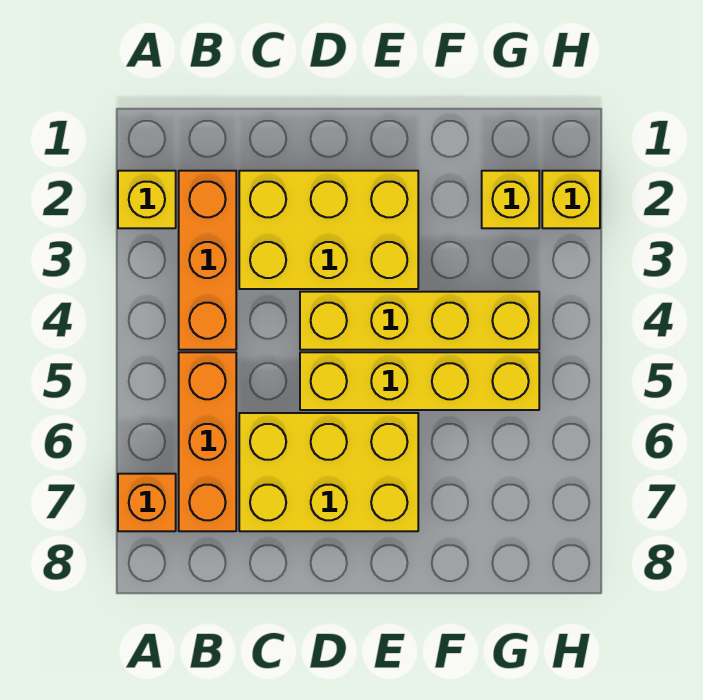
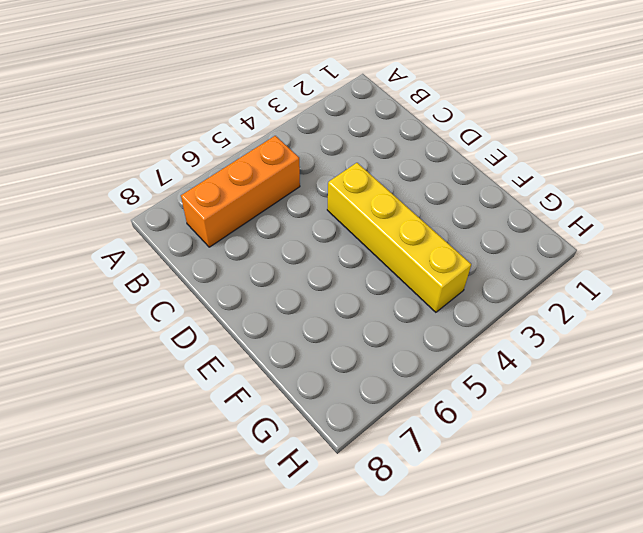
none -> yellow brick A2 level 1
none -> orange brick A7 level 1

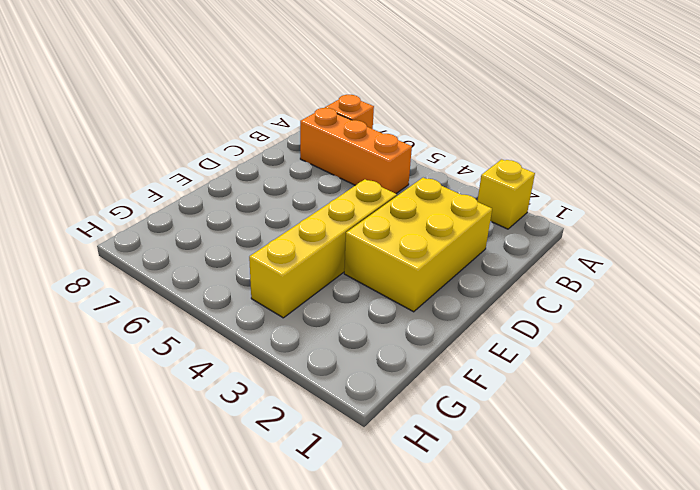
none -> orange brick B2:B4 level 1
none -> yellow brick C6:E7 level 1

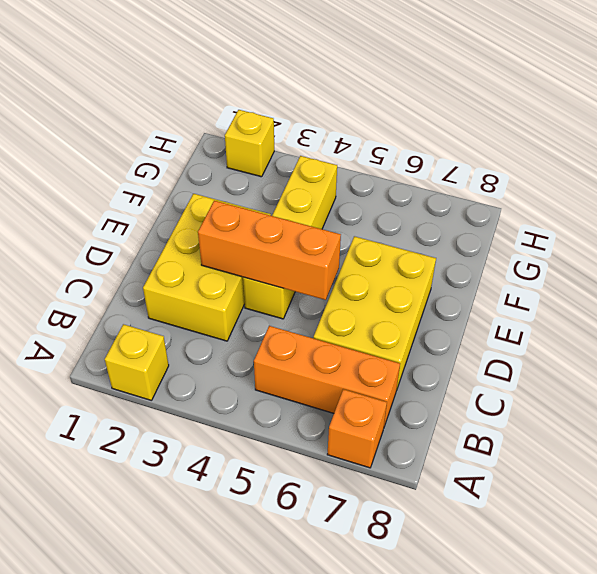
orange brick D3:D5 level 2 -> orange brick B2:B4 level 1
none -> yellow brick D5:G5 level 1
none -> yellow brick G2 level 1

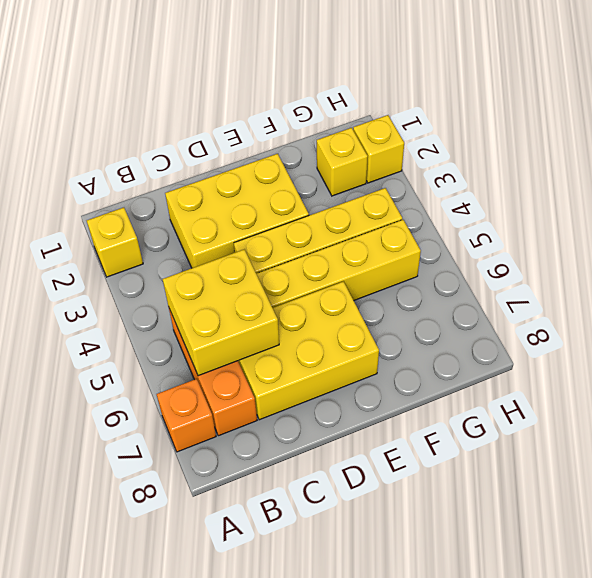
yellow brick B5:C6 level 2 -> none
none -> orange brick B2:B4 level 1

